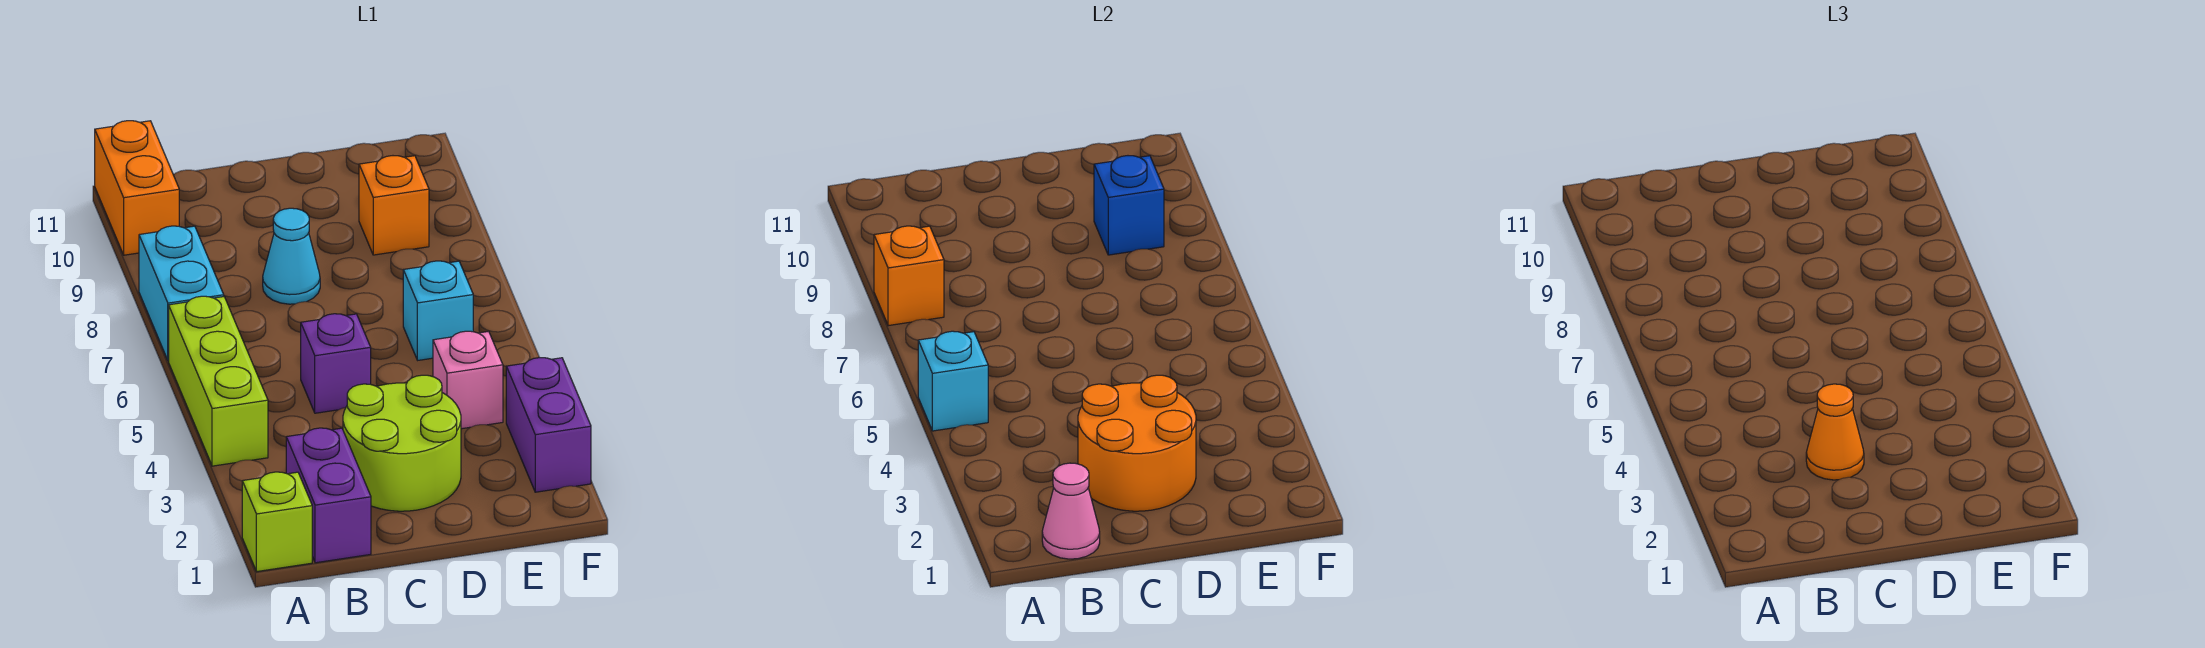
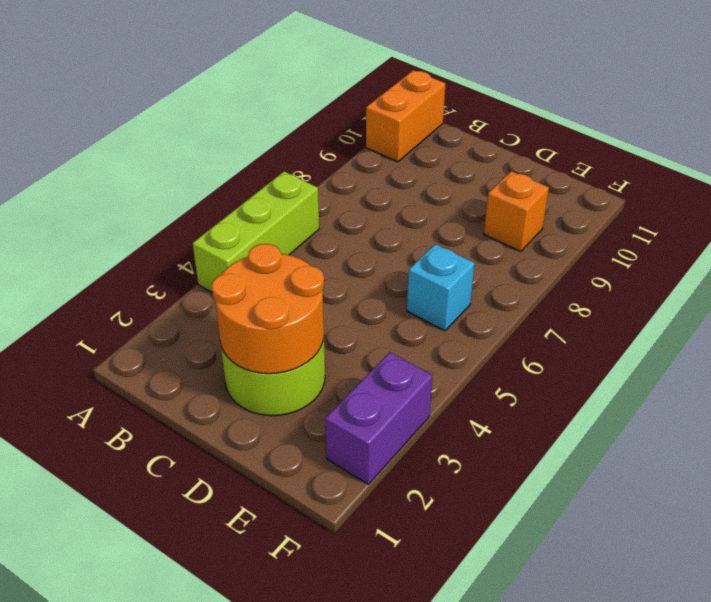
none -> lime brick A1 level 1
none -> cyan brick A7:A8 level 1
none -> purple brick B1:B2 level 1

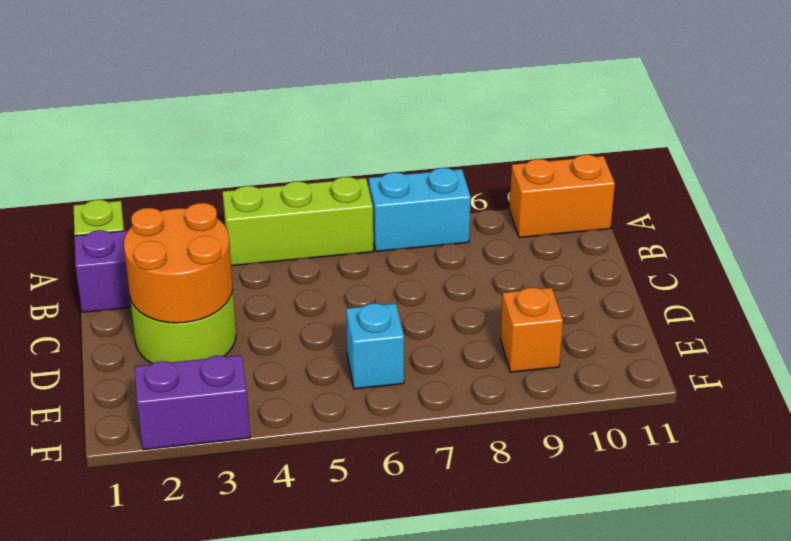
none -> purple brick C5 level 1
none -> cyan cone C8 level 1
none -> pink brick E4 level 1

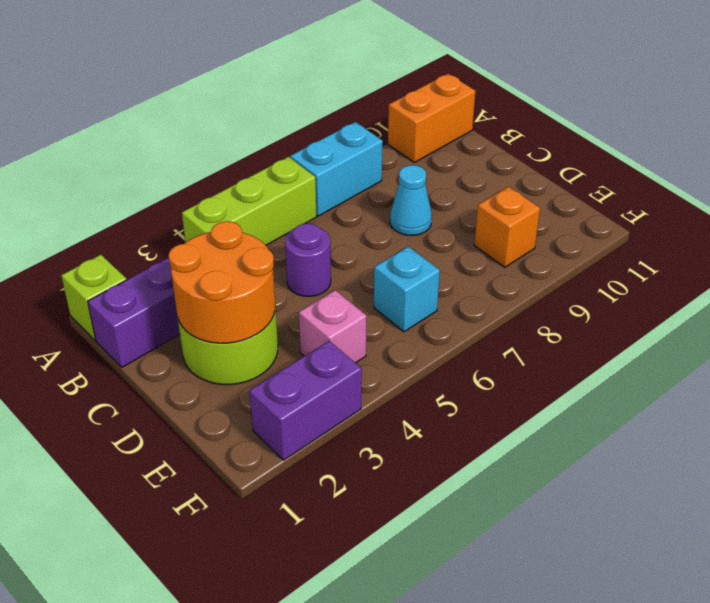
purple round brick C5 level 1 -> purple brick C5 level 1
none -> cyan brick A5 level 2
none -> orange brick A8 level 2
none -> pink cone B1 level 2

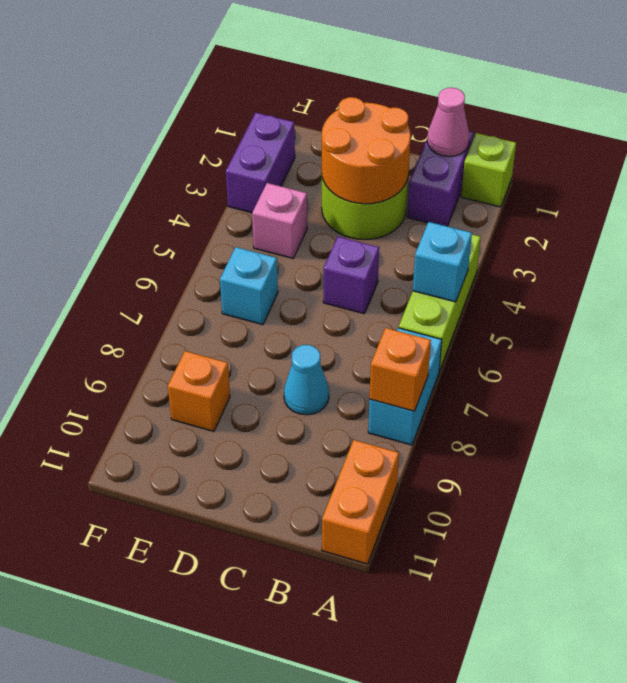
none -> blue brick E9 level 2
none -> orange cone C3 level 3

